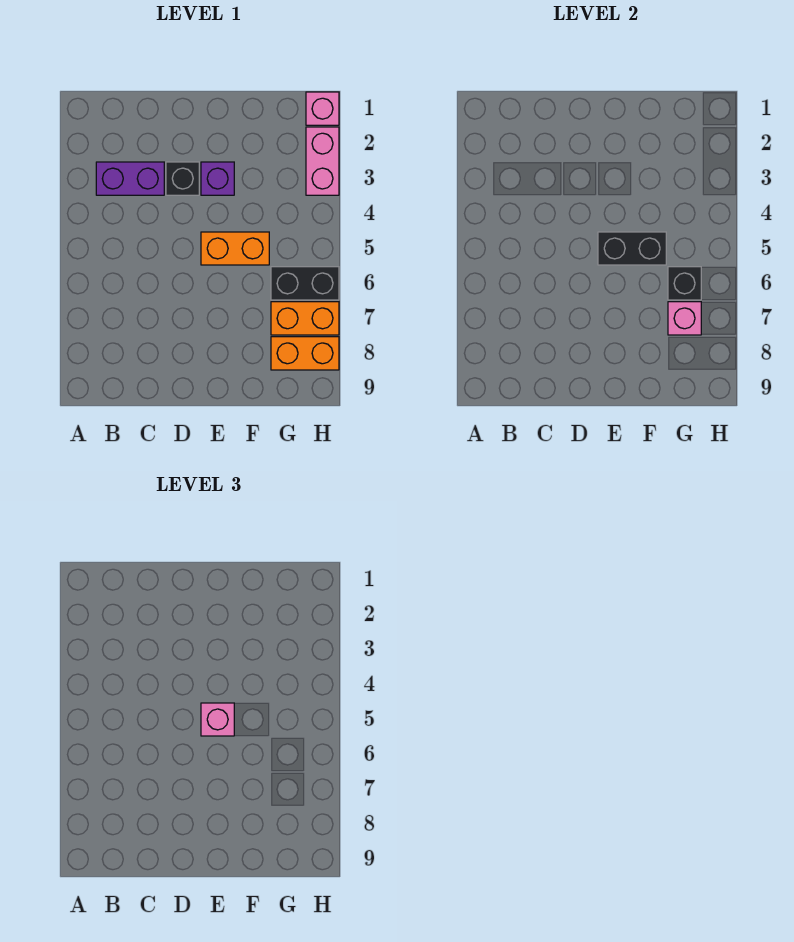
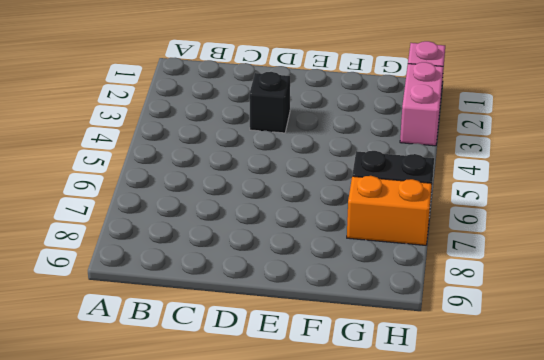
none -> purple brick B3:C3 level 1
none -> purple brick E3 level 1
none -> orange brick E5:F5 level 1

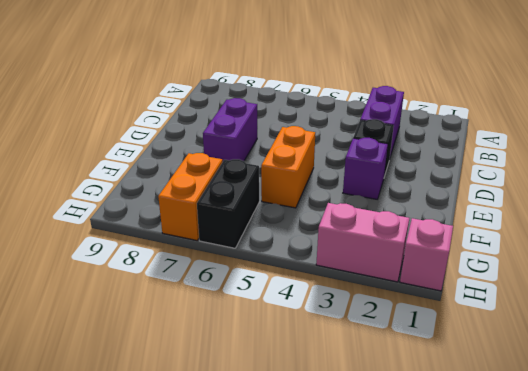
purple brick D7:E7 level 1 -> none
none -> orange brick G8:H8 level 1
none -> black brick E5:F5 level 2
none -> black brick G6 level 2

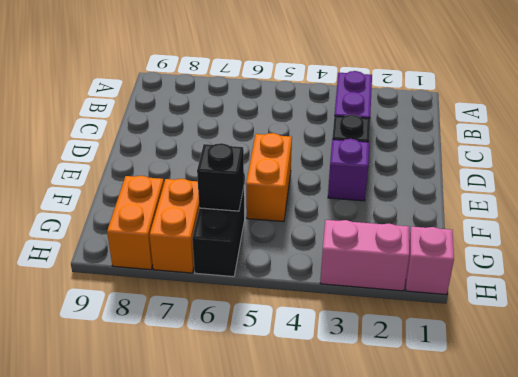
none -> black brick E5:F5 level 2
none -> pink brick G7 level 2
none -> pink brick E5 level 3

